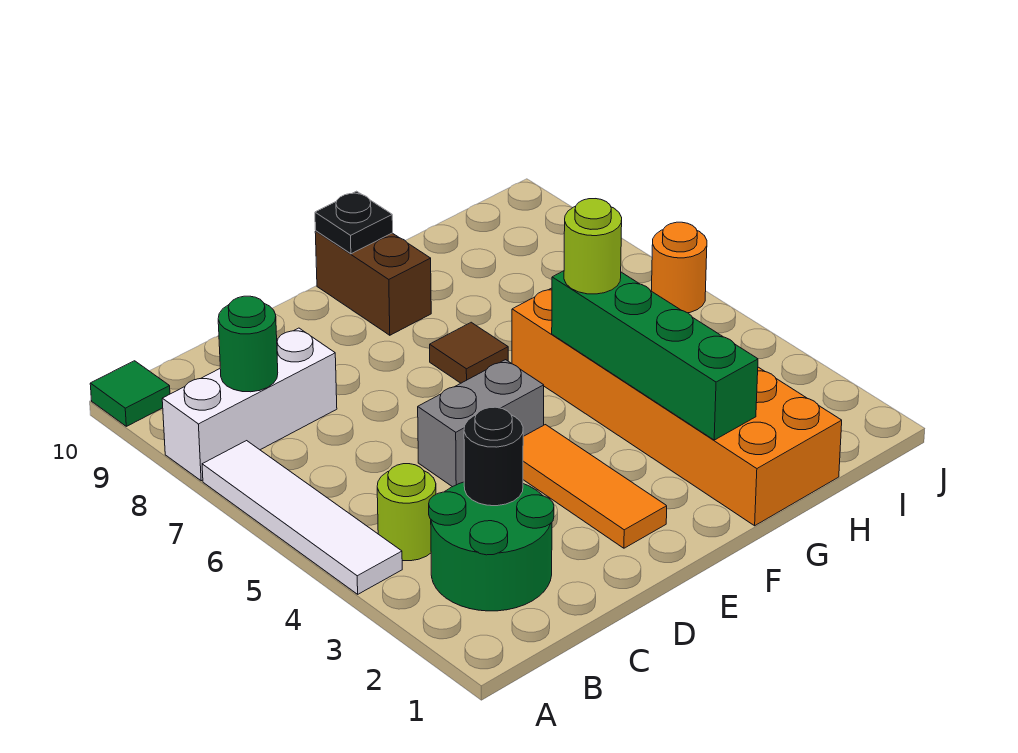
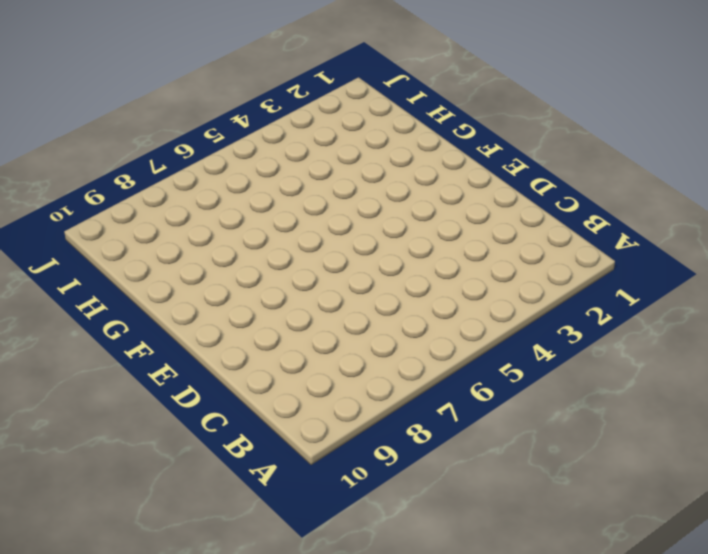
none -> white tile A4:A7 level 1
none -> white brick A8:C8 level 1
none -> green tile A10 level 1

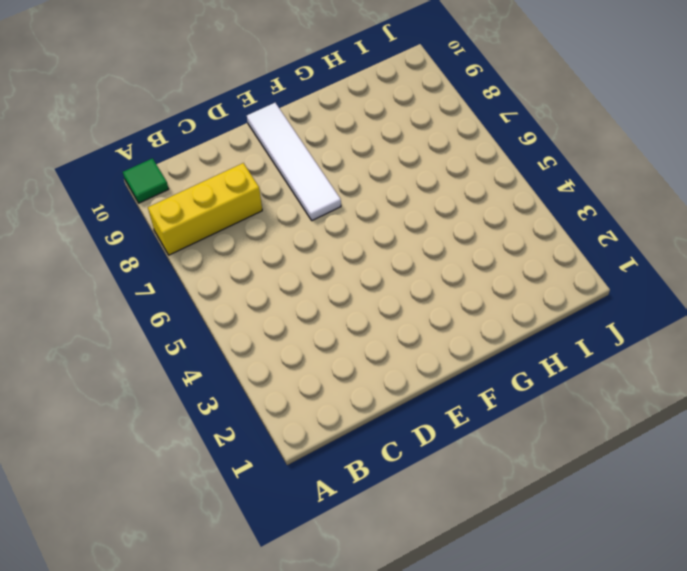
yellow brick A8:C8 level 1 -> white brick A8:C8 level 1
white tile E7:E10 level 1 -> white tile A4:A7 level 1
none -> green round brick B2:C3 level 1
none -> lime round brick B4 level 1
none -> grey brick D5:E5 level 1

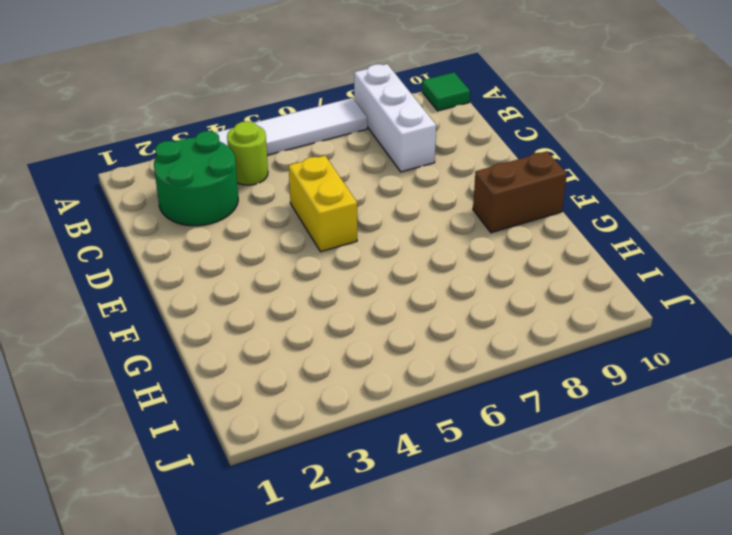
yellow brick D5:E5 level 1 -> grey brick D5:E5 level 1
none -> orange tile E2:E4 level 1
none -> brown tile F7 level 1
none -> orange brick G1:H6 level 1

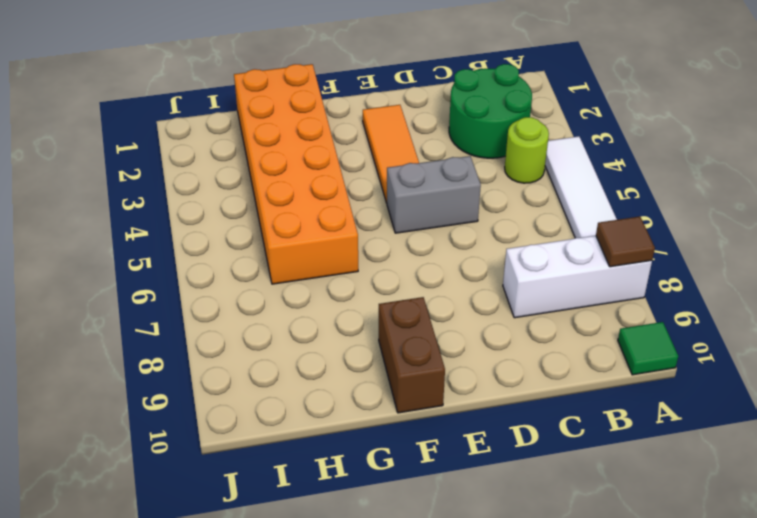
brown tile A8 level 2 -> brown tile F7 level 1
none -> orange round brick J6 level 1
none -> green round brick B8 level 2
none -> black round brick C3 level 2

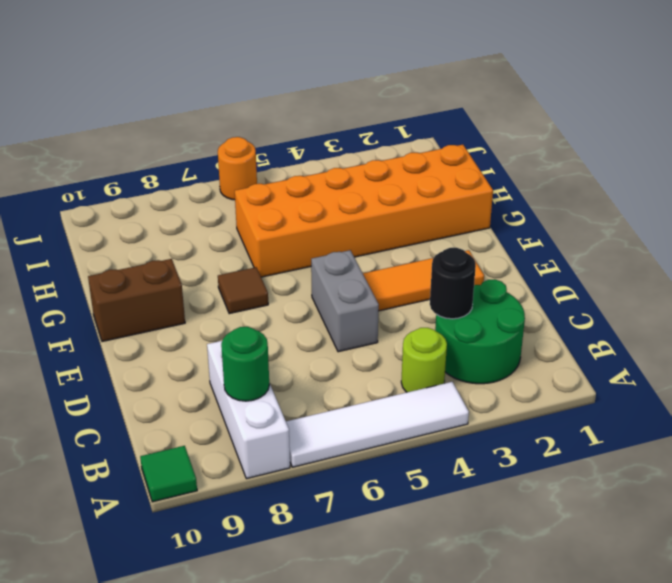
none -> black plate F10 level 2
none -> green brick G2:G5 level 2
none -> lime round brick G5 level 3

